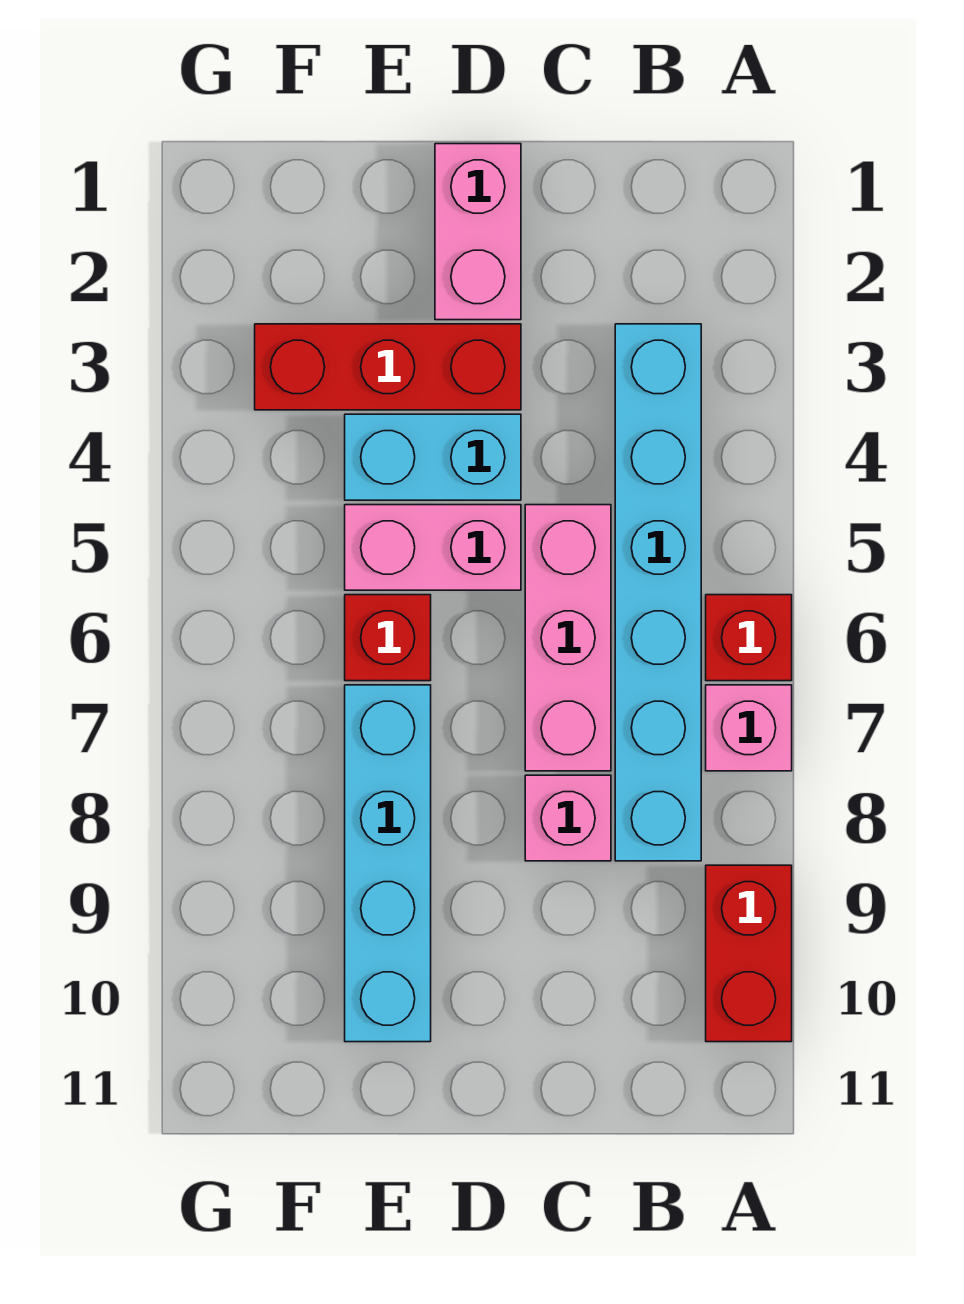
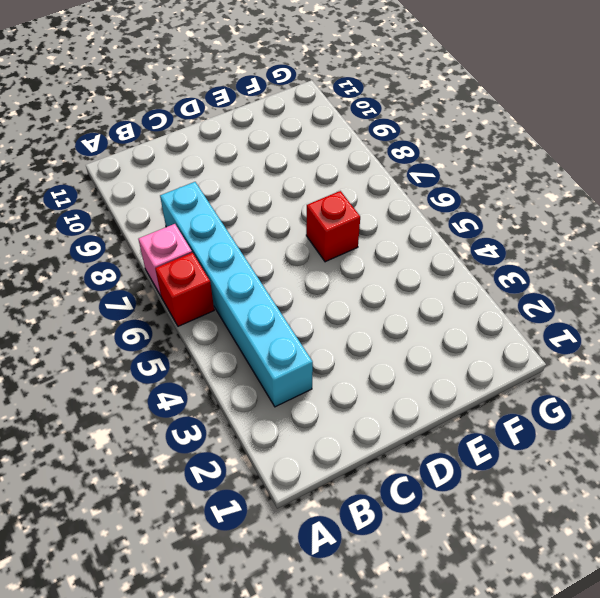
none -> red brick A9:A10 level 1
none -> pink brick C5:C7 level 1
none -> pink brick C8 level 1

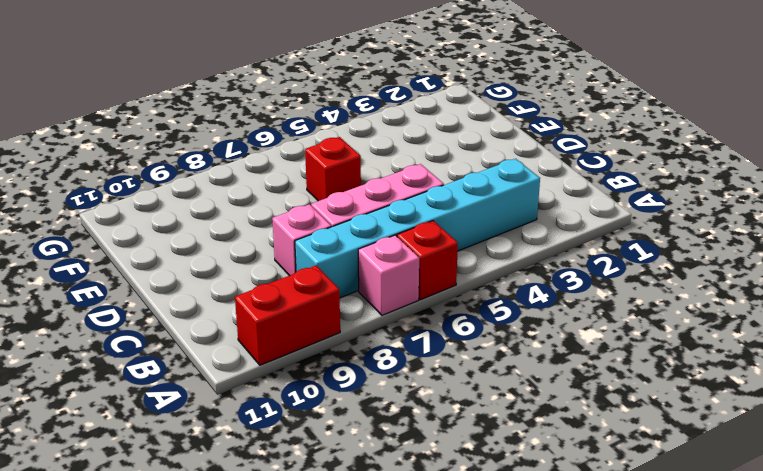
none -> pink brick D1:D2 level 1
none -> red brick D3:F3 level 1
none -> cyan brick D4:E4 level 1

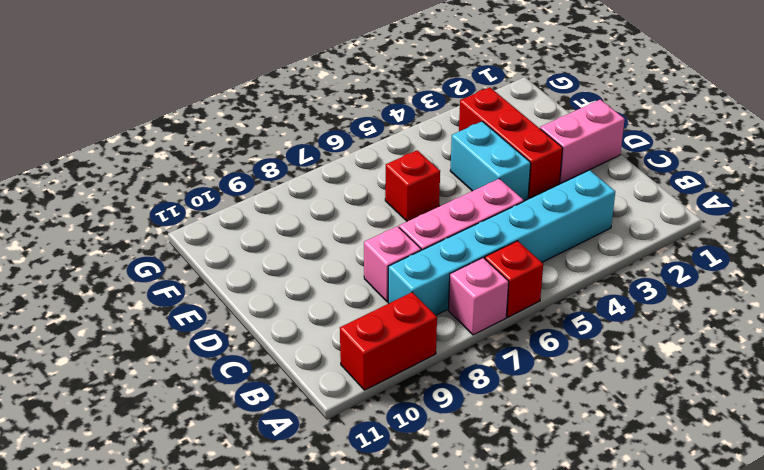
none -> pink brick D5:E5 level 1
none -> cyan brick E7:E10 level 1

